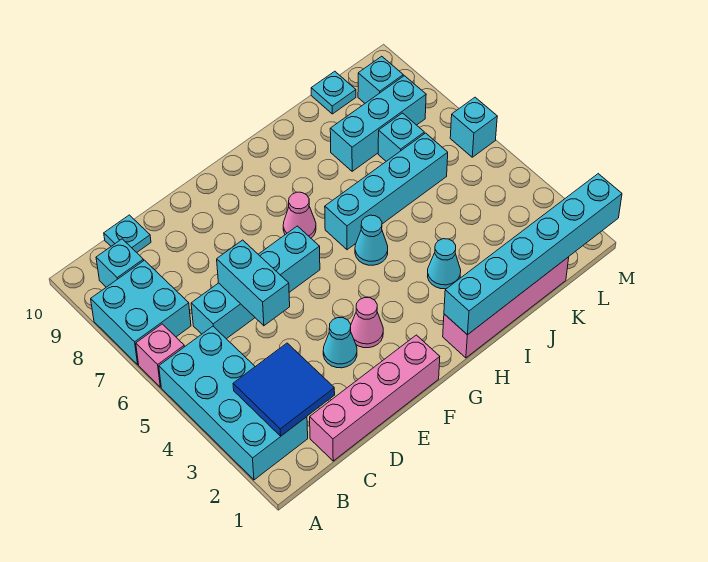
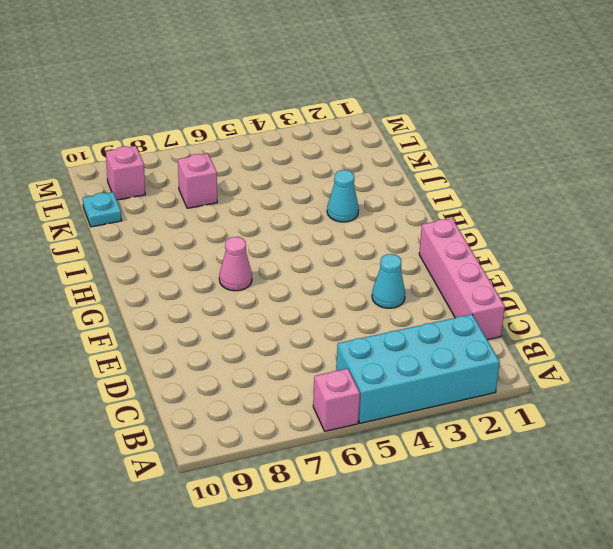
pink brick K7 level 1 -> cyan brick K7 level 1
pink brick L9 level 1 -> cyan brick L9 level 1
none -> cyan brick A7:B8 level 1
none -> cyan brick B9 level 1
none -> cyan brick C6:F6 level 1

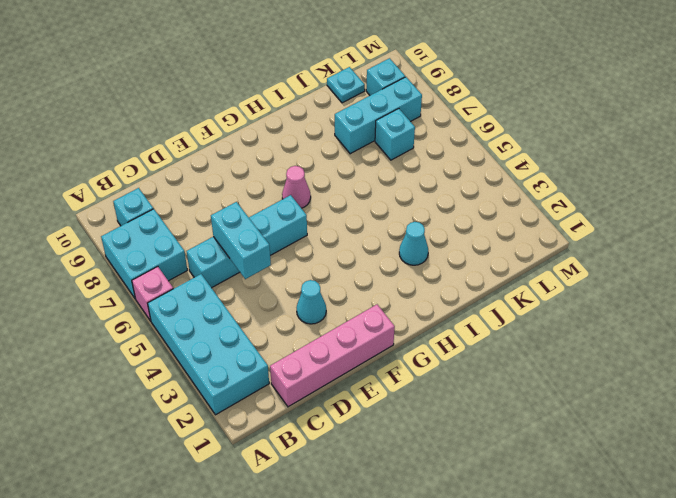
none -> cyan plate C10 level 1
none -> pink cone F3 level 1
none -> pink brick H1:K1 level 1

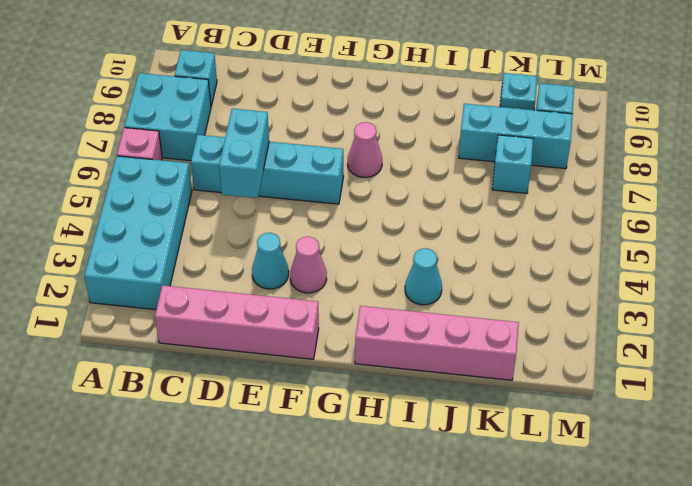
none -> cyan plate C10 level 1
none -> cyan cone H5 level 1
none -> cyan brick H6:K6 level 1

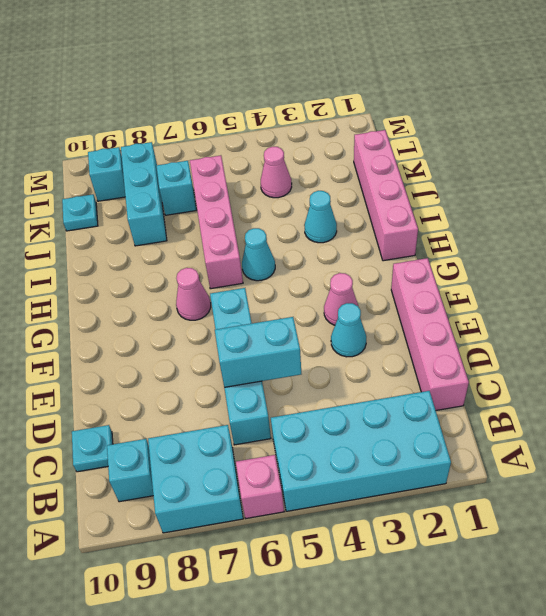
pink brick H6:K6 level 1 -> cyan brick H6:K6 level 1
pink cone K4 level 1 -> none
none -> cyan brick M6 level 1
none -> blue tile B2:C3 level 2
none -> cyan brick H1:M1 level 2

